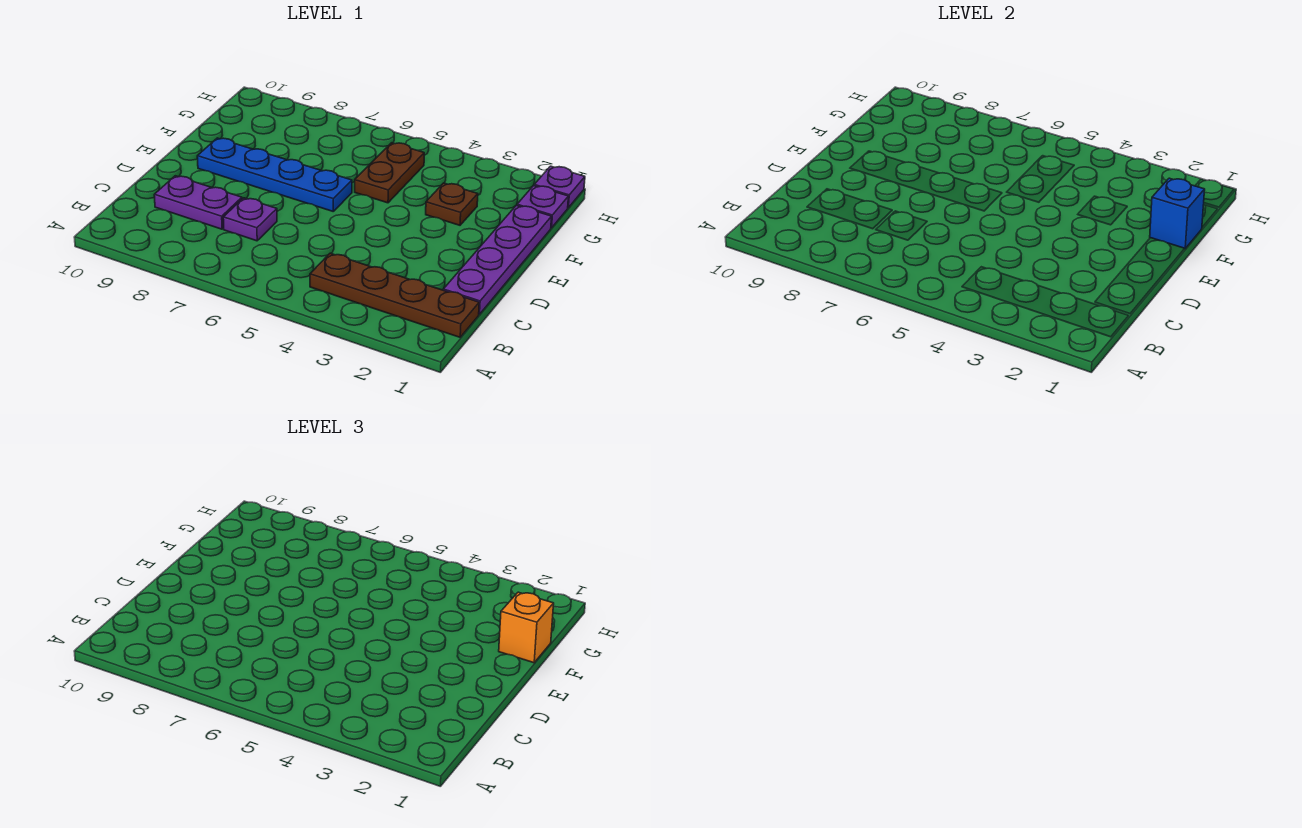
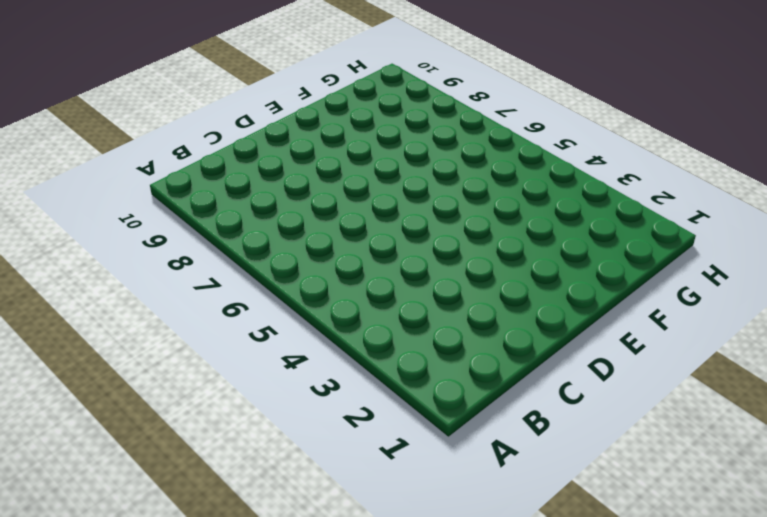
none -> brown plate B1:B4 level 1
none -> purple plate C1:F1 level 1

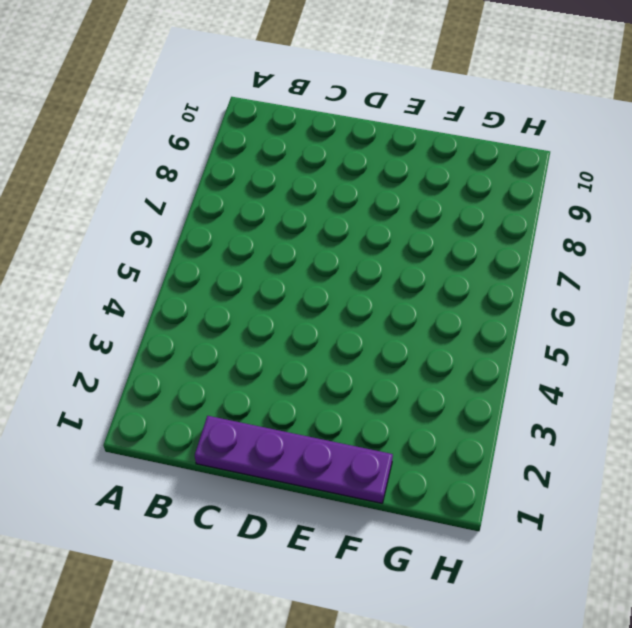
none -> brown plate B1:B4 level 1
none -> purple plate C7 level 1

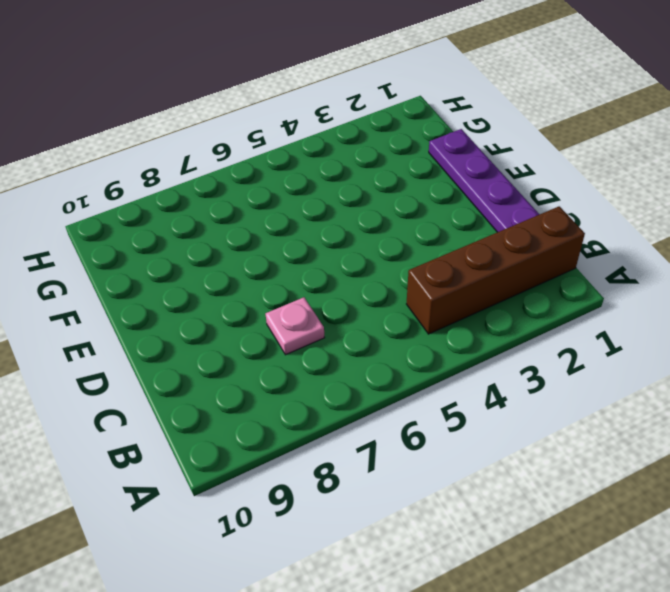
brown brick B1:B4 level 1 -> brown plate B1:B4 level 1
pink plate C7 level 1 -> purple plate C7 level 1
none -> purple plate C8:C9 level 1
none -> blue plate E6:E9 level 1

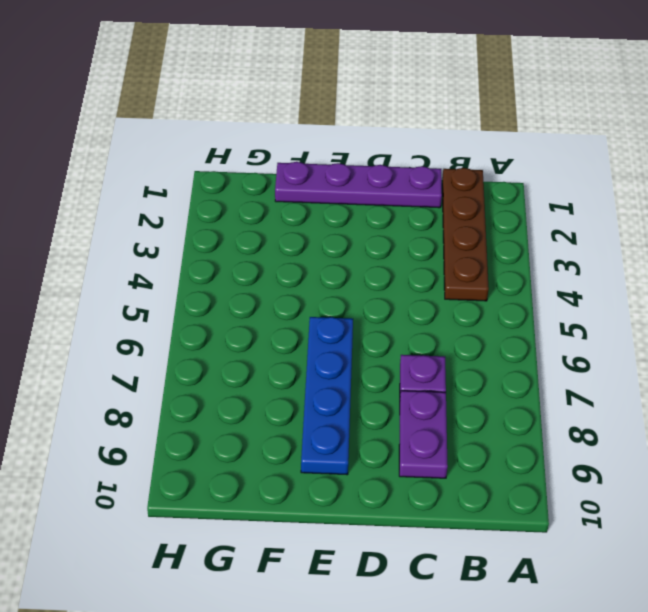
none -> brown plate F3 level 1
none -> brown plate F5:G5 level 1

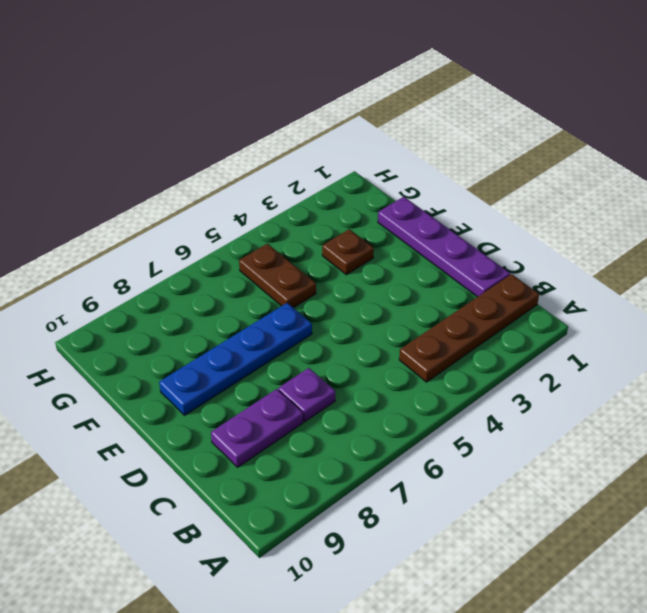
none -> purple plate G1 level 1
none -> purple plate H1 level 1

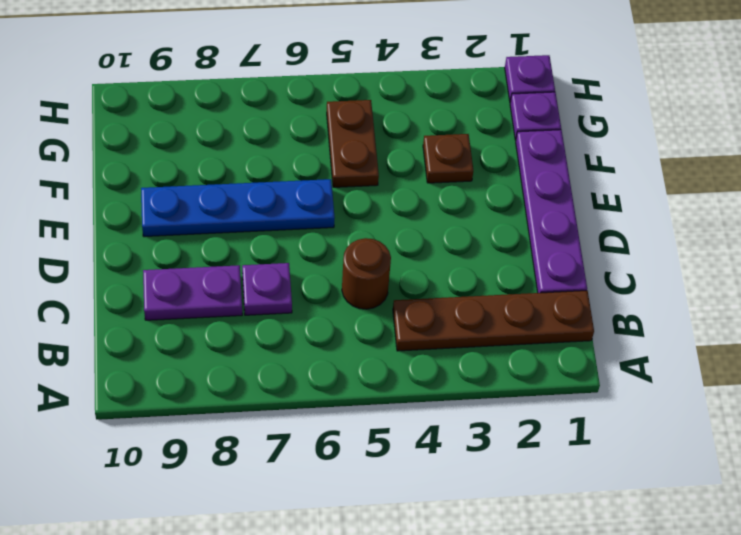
brown round brick C5 level 1 -> none
none -> blue brick F1 level 2
none -> orange brick F1 level 3

